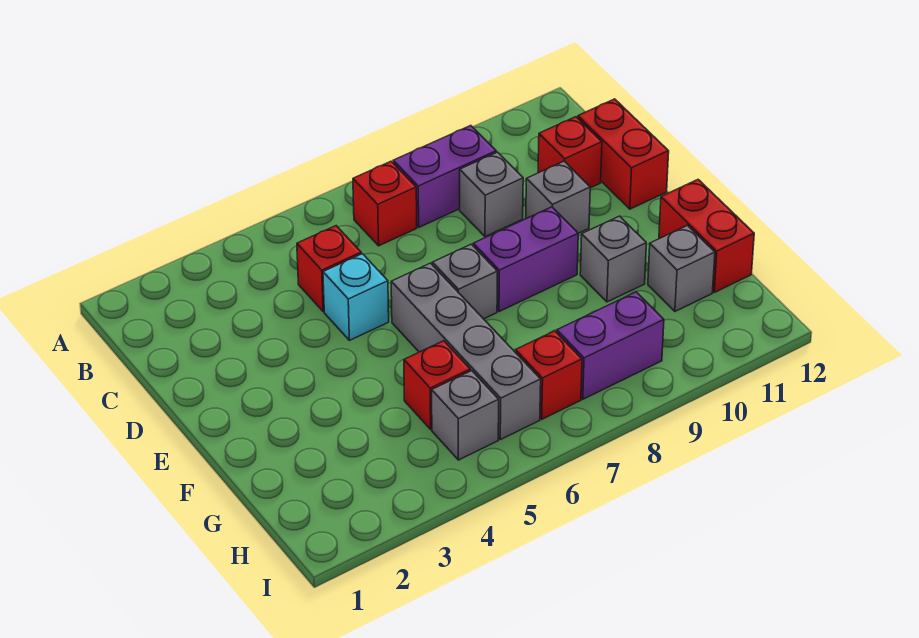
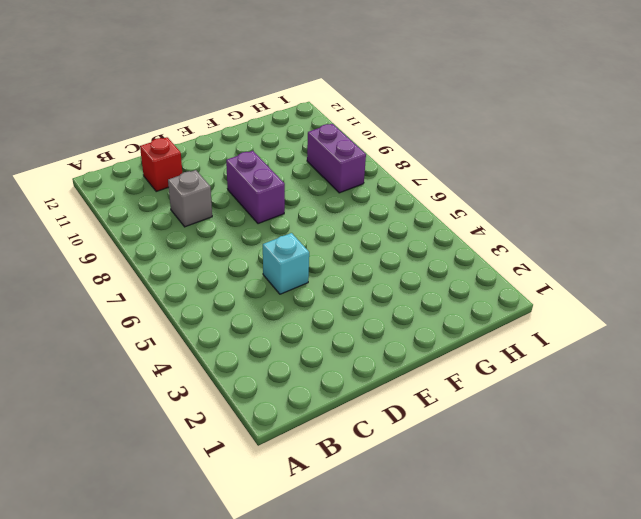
none -> red brick B7 level 1
none -> purple brick B8:B9 level 1
none -> red brick C5 level 1

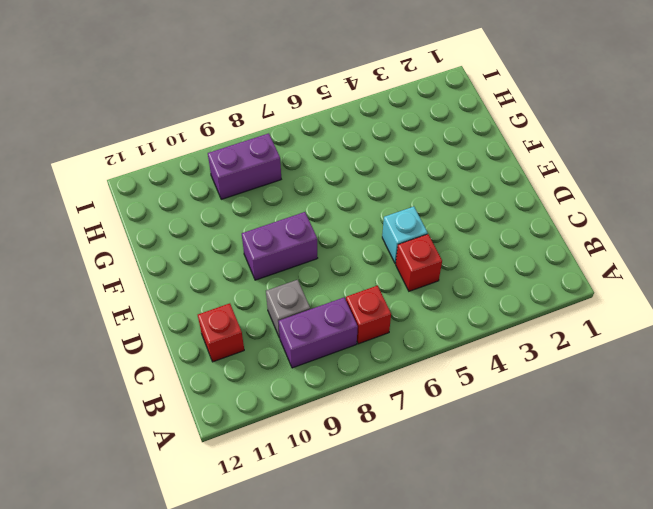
none -> red brick C12:D12 level 1
none -> grey brick D10 level 1
none -> grey brick E6:H6 level 1

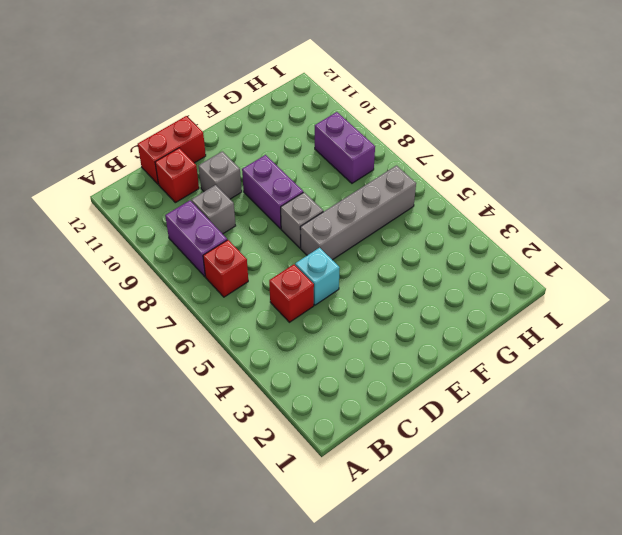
none -> grey brick F10 level 1
none -> red brick F12:G12 level 1
none -> red brick G5 level 1

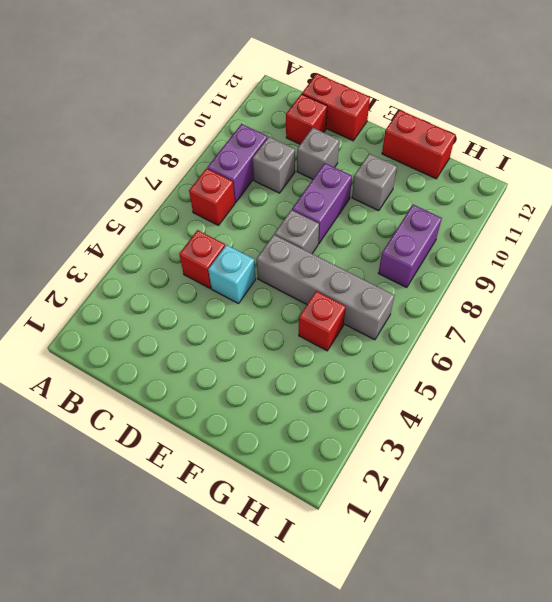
none -> grey brick G11 level 1
none -> grey brick H5 level 1
none -> red brick H7 level 1

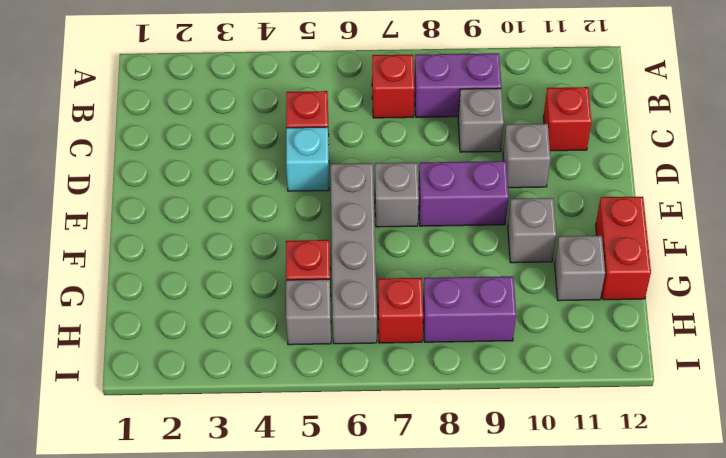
none -> red brick C12:D12 level 1

